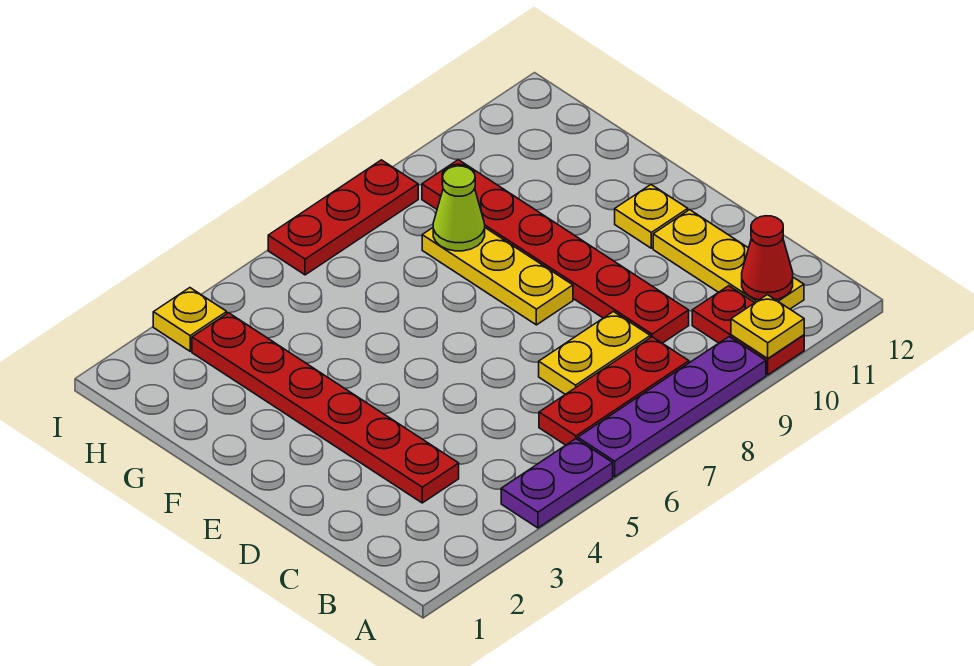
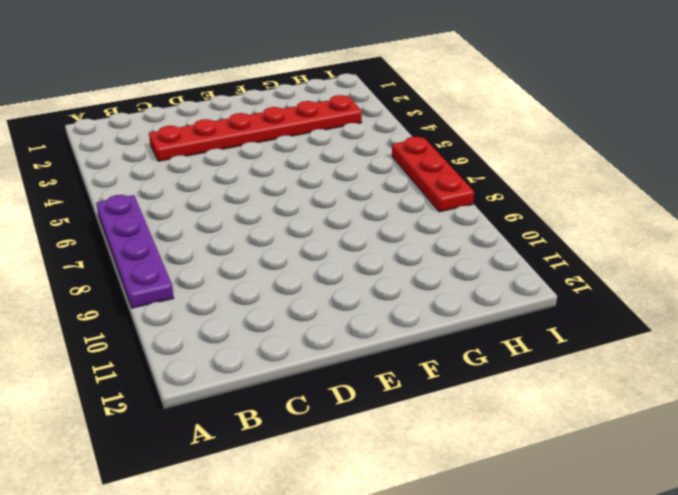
none -> purple plate A4:A5 level 1
none -> red plate A10:B10 level 1
none -> red plate B6:B8 level 1

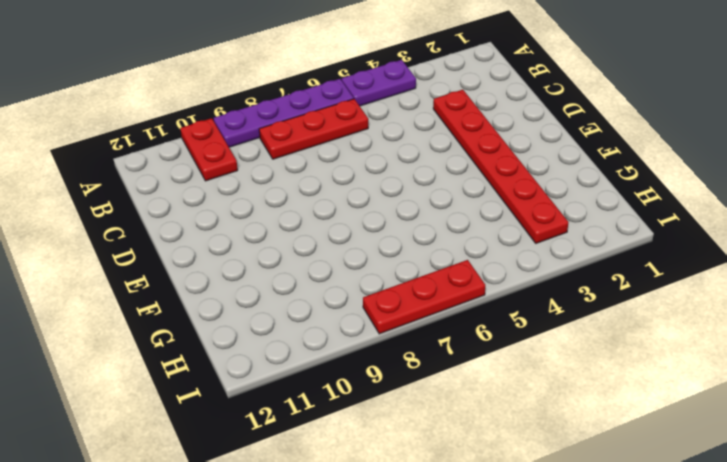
none -> yellow plate B11:D11 level 1
none -> yellow plate C7:C8 level 1
none -> red plate C9:H9 level 1

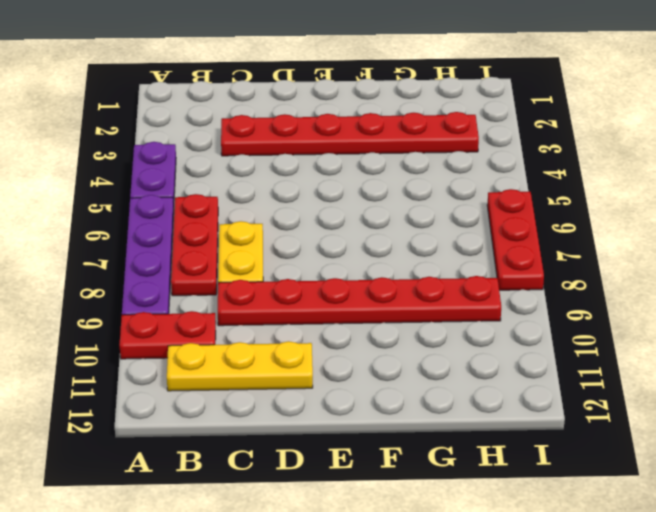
none -> yellow plate E8:G8 level 1
none -> yellow plate E11 level 1
none -> yellow plate I3 level 1

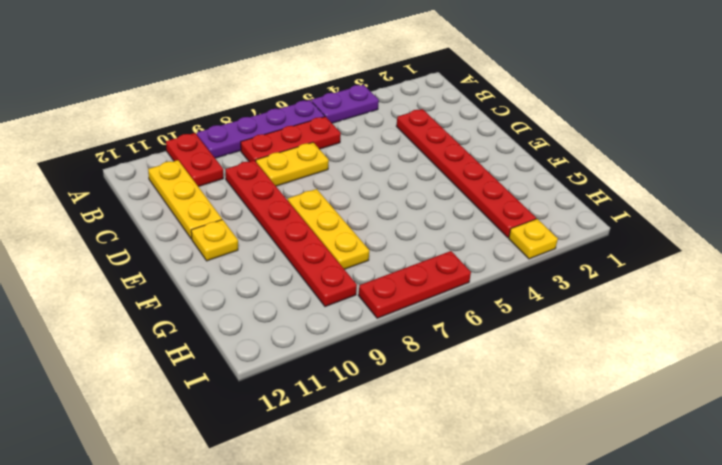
none -> yellow plate A10 level 2
none -> red cone B11 level 2
none -> lime cone G8 level 2

